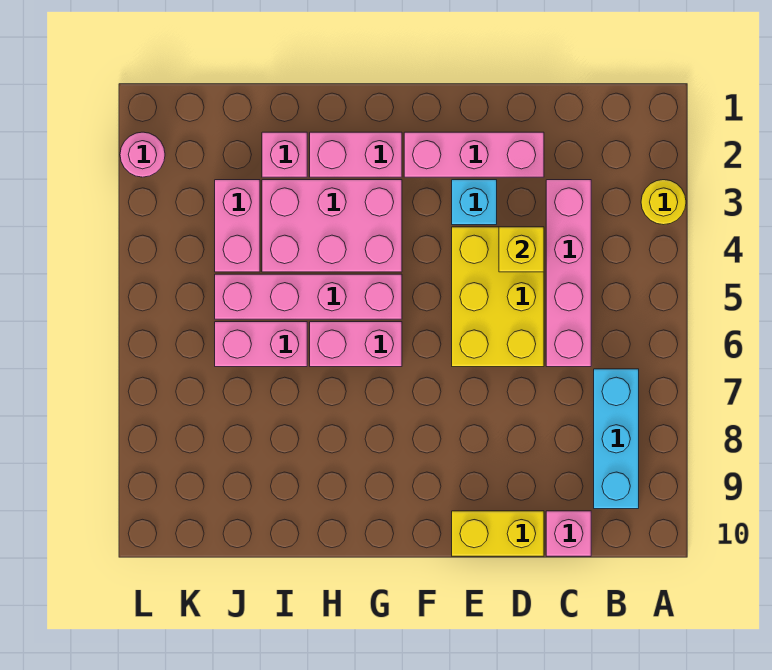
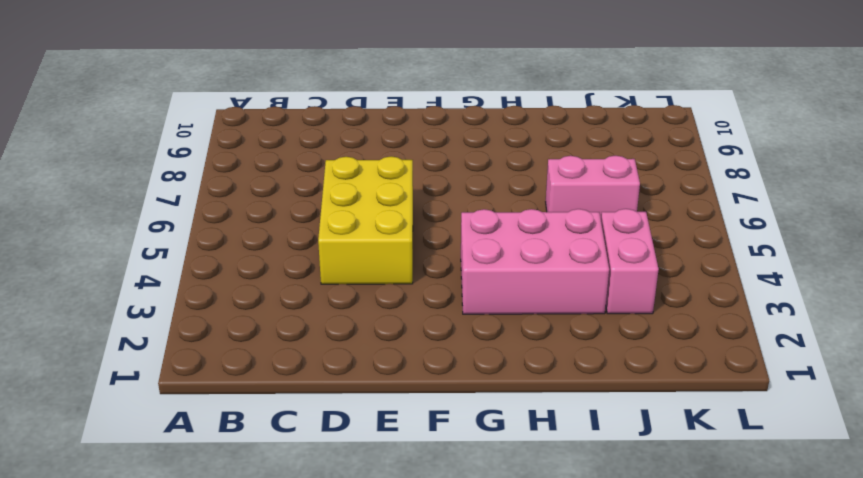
none -> yellow round brick A3 level 1
none -> cyan brick B7:B9 level 1
none -> pink brick C3:C6 level 1

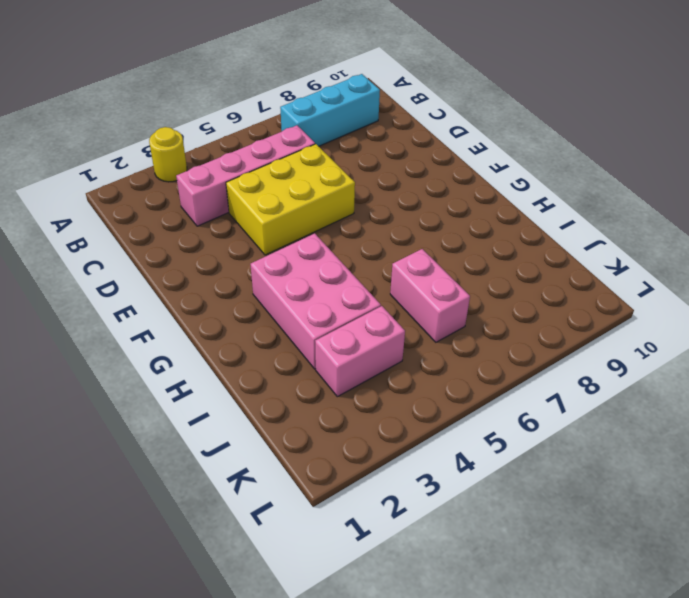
none -> pink brick C10 level 1
none -> pink brick D2:F2 level 1
none -> yellow brick D10:E10 level 1

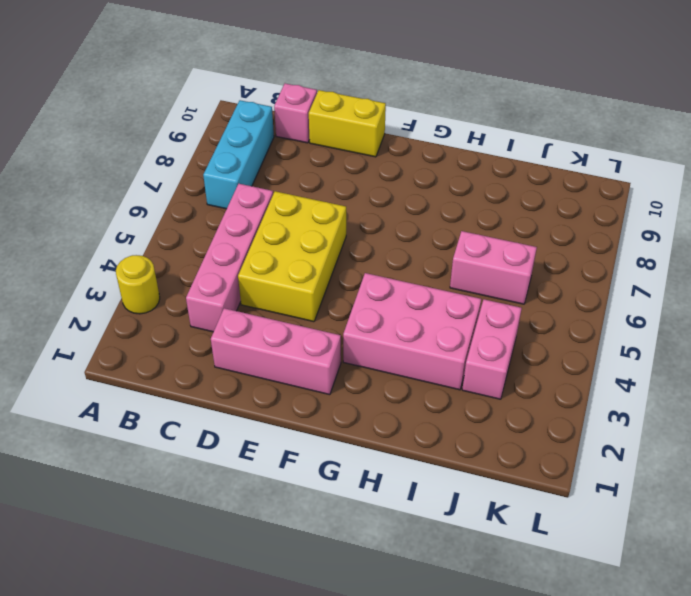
none -> cyan brick E3 level 1
none -> pink brick G2:H2 level 1
none -> pink brick G5:J5 level 1

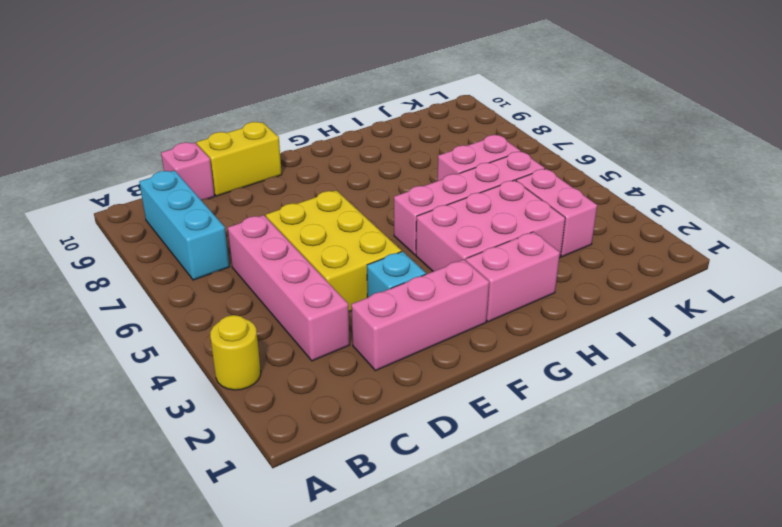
none -> pink brick G6:H6 level 1
none -> pink brick I2 level 1
none -> pink round brick L2 level 1

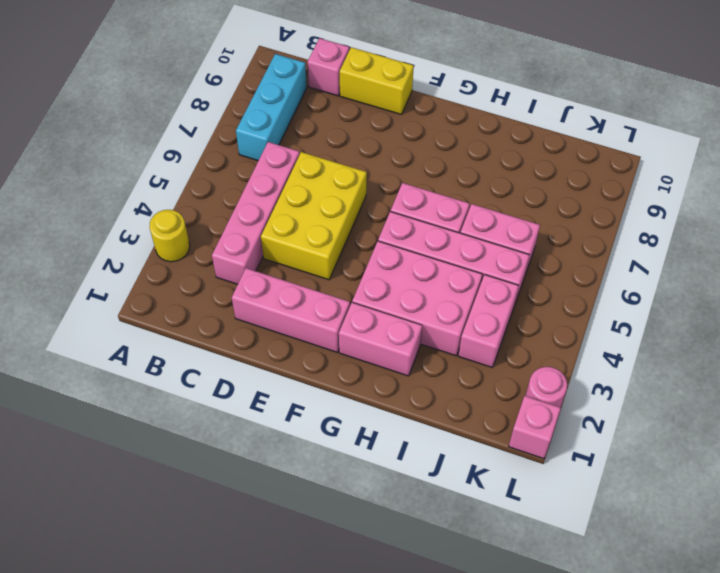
pink brick L1 level 1 -> pink brick I2 level 1
none -> cyan brick E3 level 1
none -> yellow brick D4 level 2

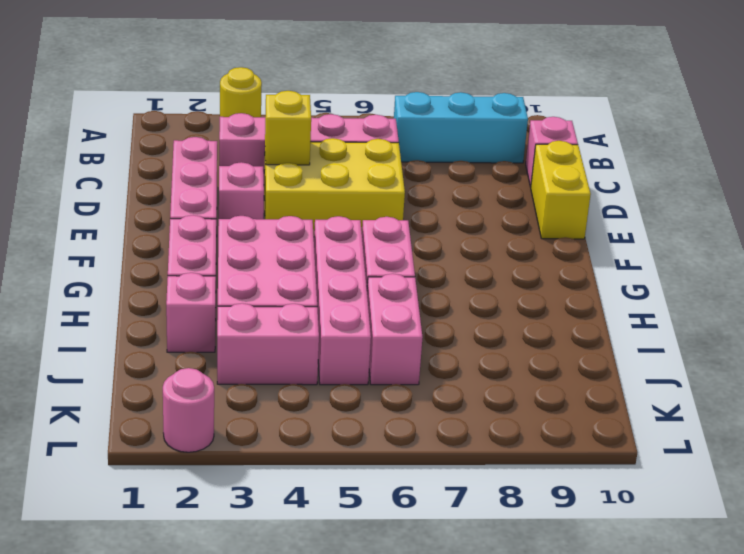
pink brick E3 level 1 -> cyan brick E3 level 1

